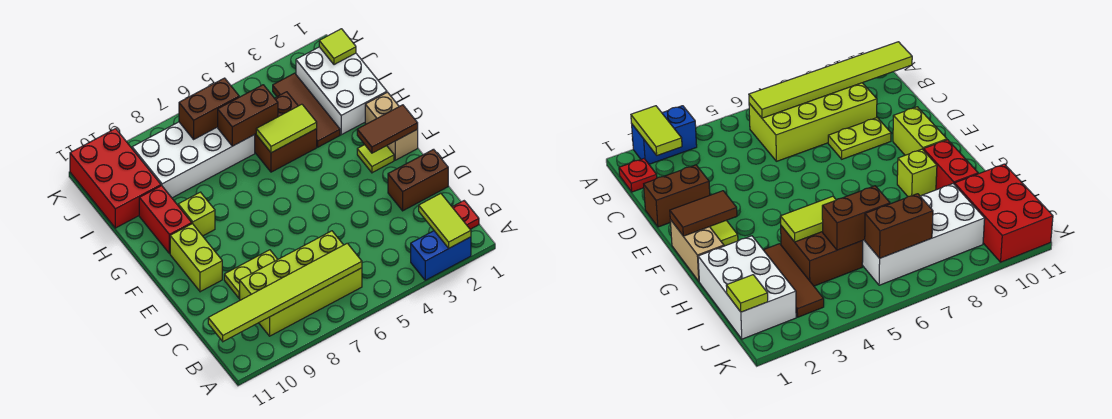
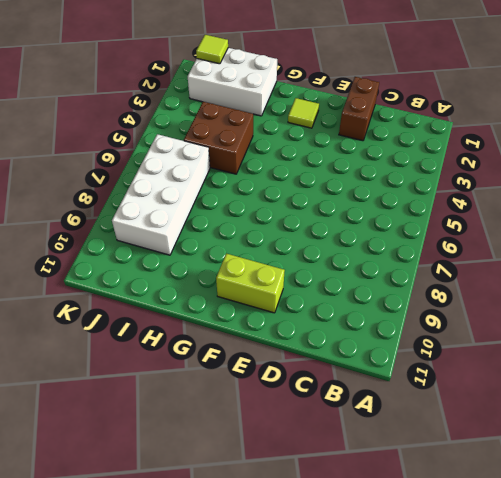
none -> blue brick A2:A3 level 1
none -> red plate B1 level 1
none -> lime brick B6:C9 level 1

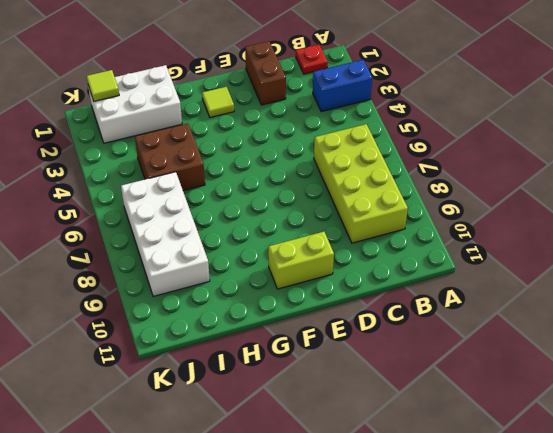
blue brick A3:B3 level 1 -> blue brick A2:A3 level 1
none -> lime plate D8:D9 level 1
none -> tan brick F1:G1 level 1
none -> lime brick G9 level 1

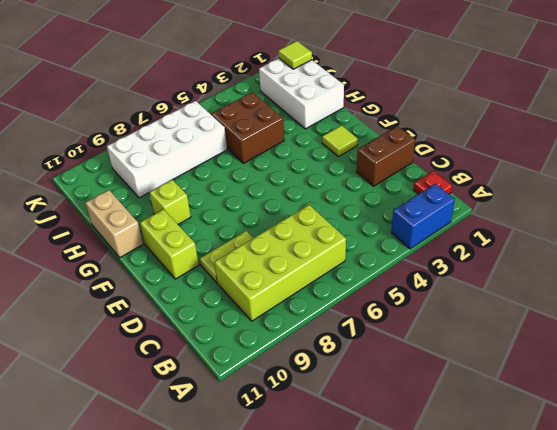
tan brick G11:H11 level 1 -> tan brick F1:G1 level 1
none -> red brick G10:H10 level 1
none -> brown tile H3:J3 level 1
none -> red brick I10:K11 level 1

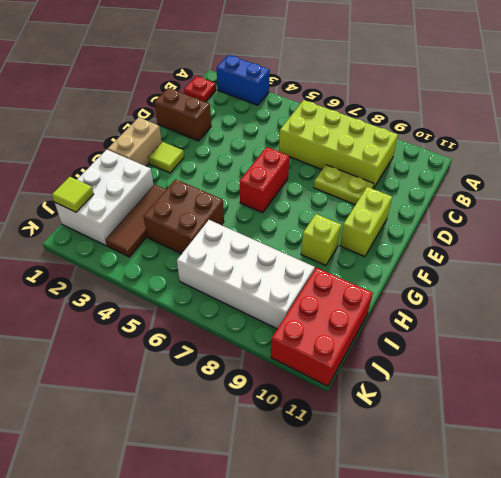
red brick E6:F6 level 1 -> red brick G10:H10 level 1
none -> lime tile A2:B2 level 2
none -> lime tile B6:B11 level 2
none -> brown tile F1:F2 level 2

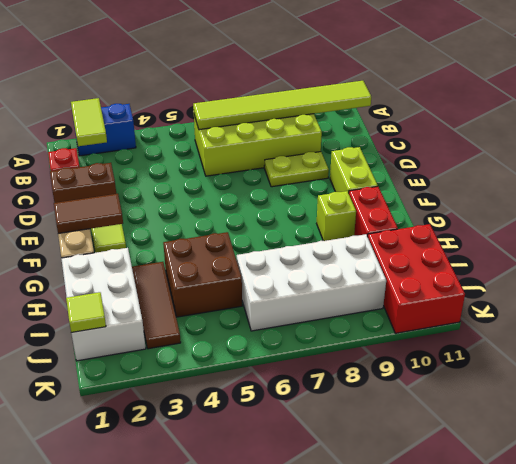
none -> lime tile H4:H5 level 2
none -> brown brick I5:I6 level 2
none -> brown brick J6:J7 level 2

